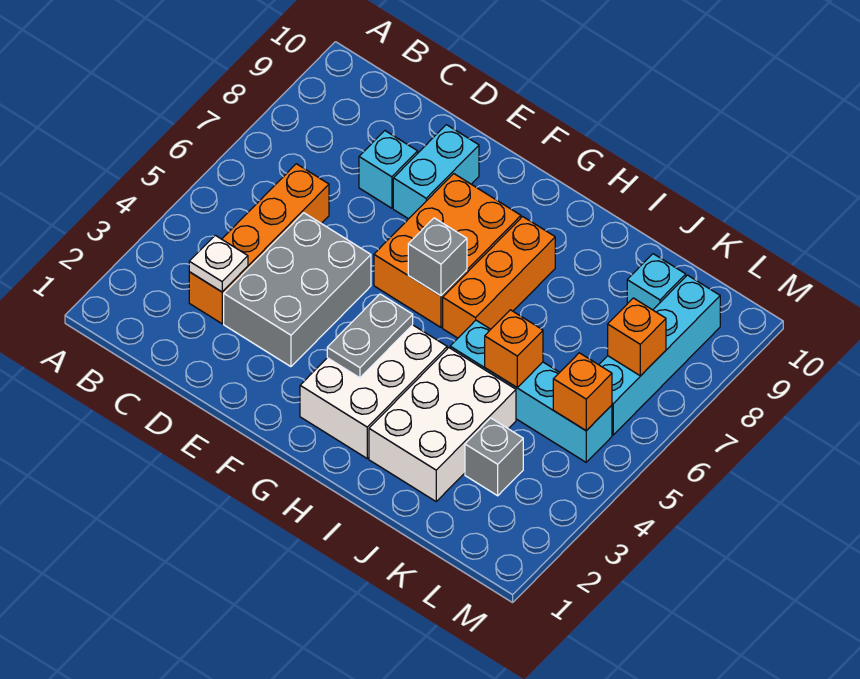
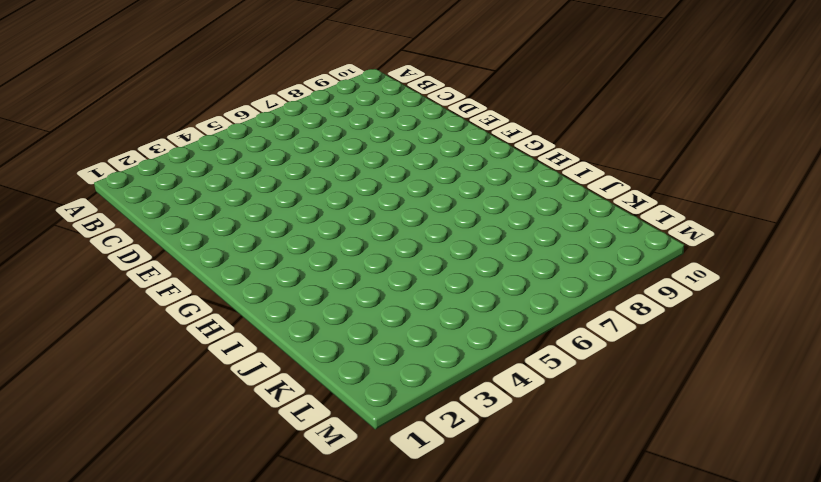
none -> orange brick C3:C6 level 1
none -> grey brick D3:E5 level 1
none -> cyan brick D8 level 1

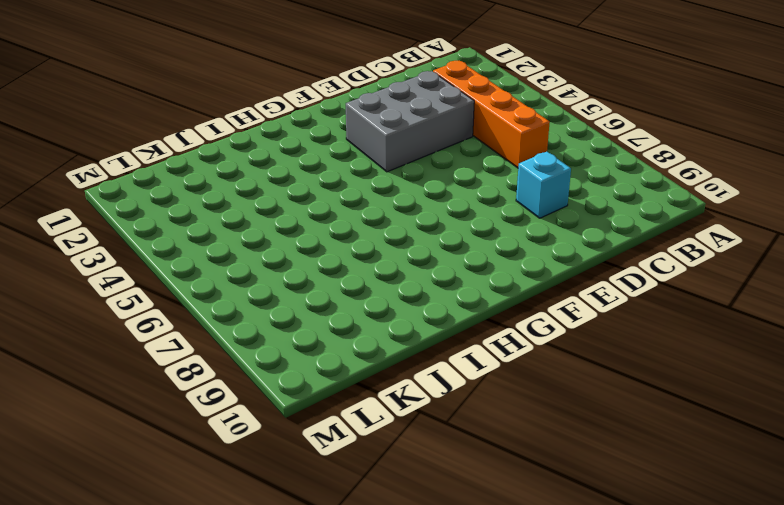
grey brick D3:F4 level 1 -> grey brick D3:E5 level 1
none -> cyan brick E8:E9 level 1
none -> orange brick F6:G8 level 1
none -> white brick G2:H4 level 1

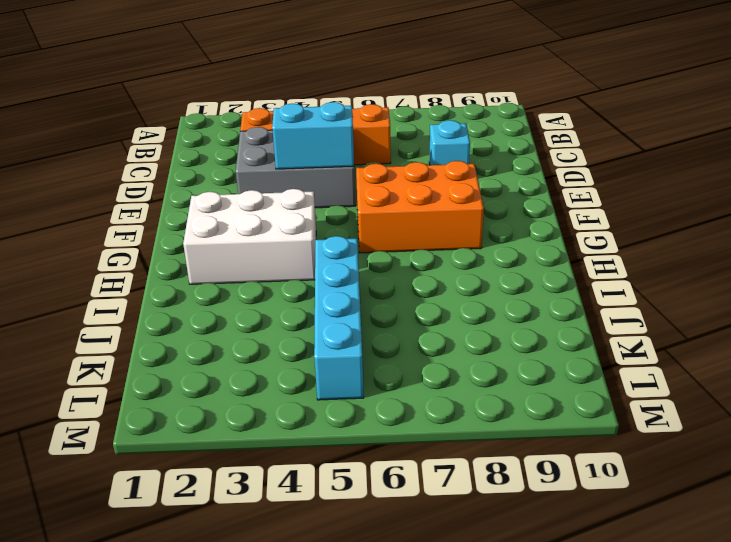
cyan brick E4:E5 level 2 -> cyan brick E8:E9 level 1
none -> orange brick H6:H8 level 1
none -> white brick I2:J4 level 1
none -> grey brick K3 level 1

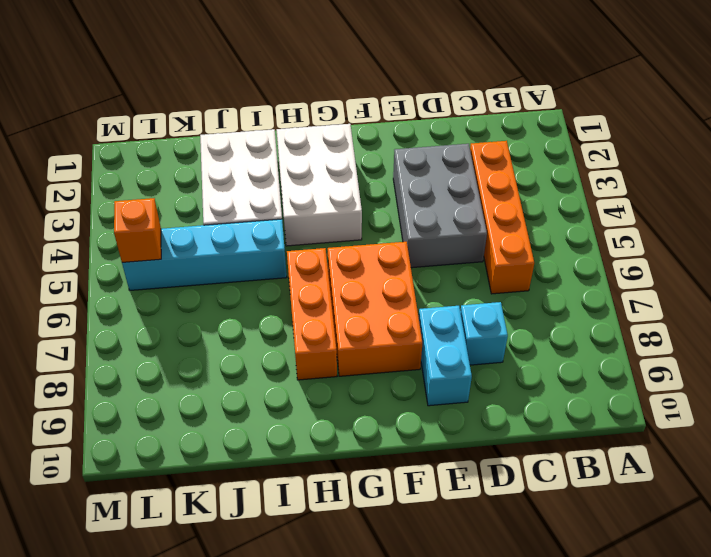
none -> grey brick K3 level 1
none -> cyan brick K9 level 1
none -> cyan brick L6:L9 level 1

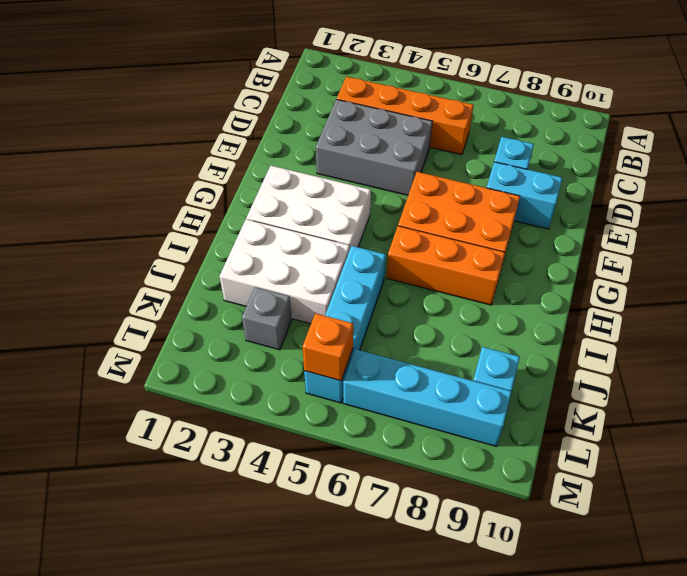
none -> white plate C3 level 2
none -> grey plate G3:G4 level 2
none -> grey brick G6 level 2

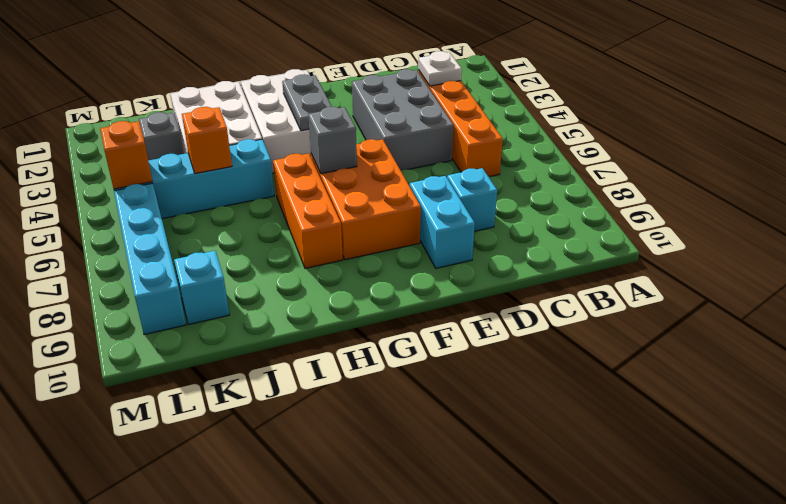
none -> orange brick L7 level 2

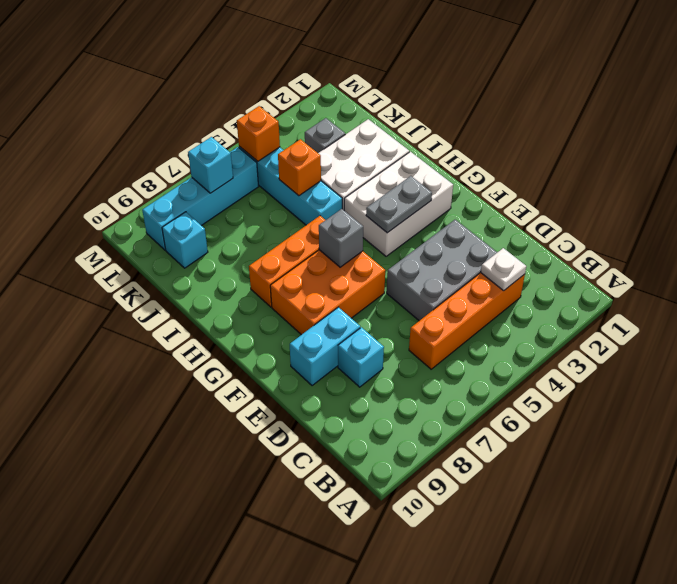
cyan brick L7 level 2 -> orange brick L7 level 2

